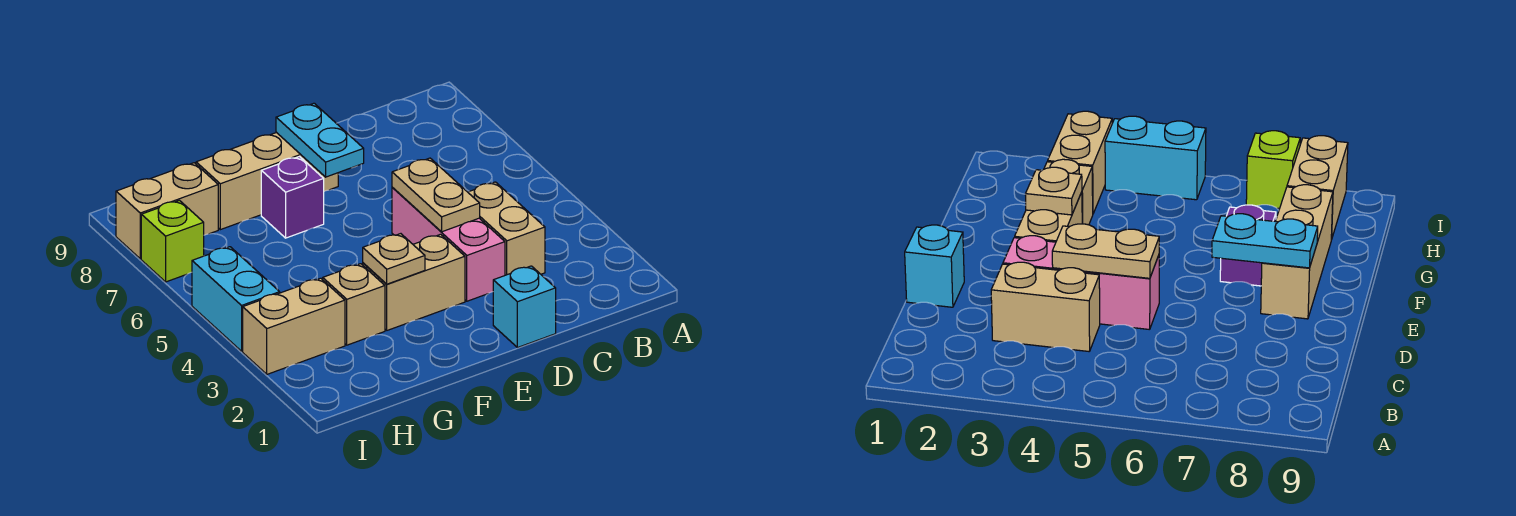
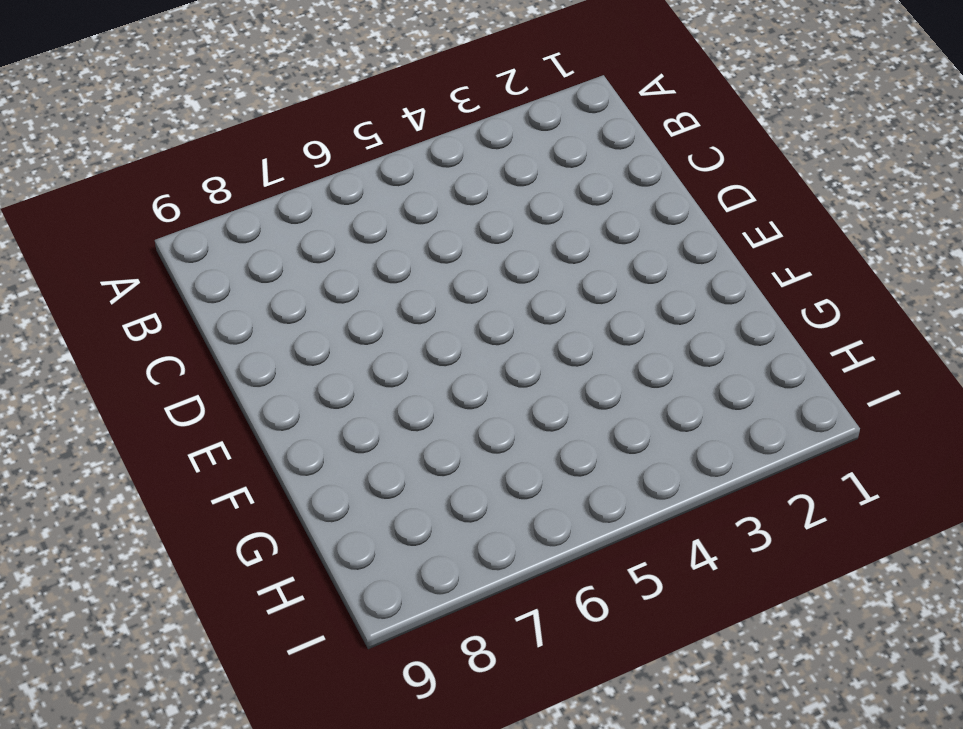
none -> tan brick C3:C4 level 1
none -> cyan brick D1 level 1
none -> pink brick D3:D5 level 1

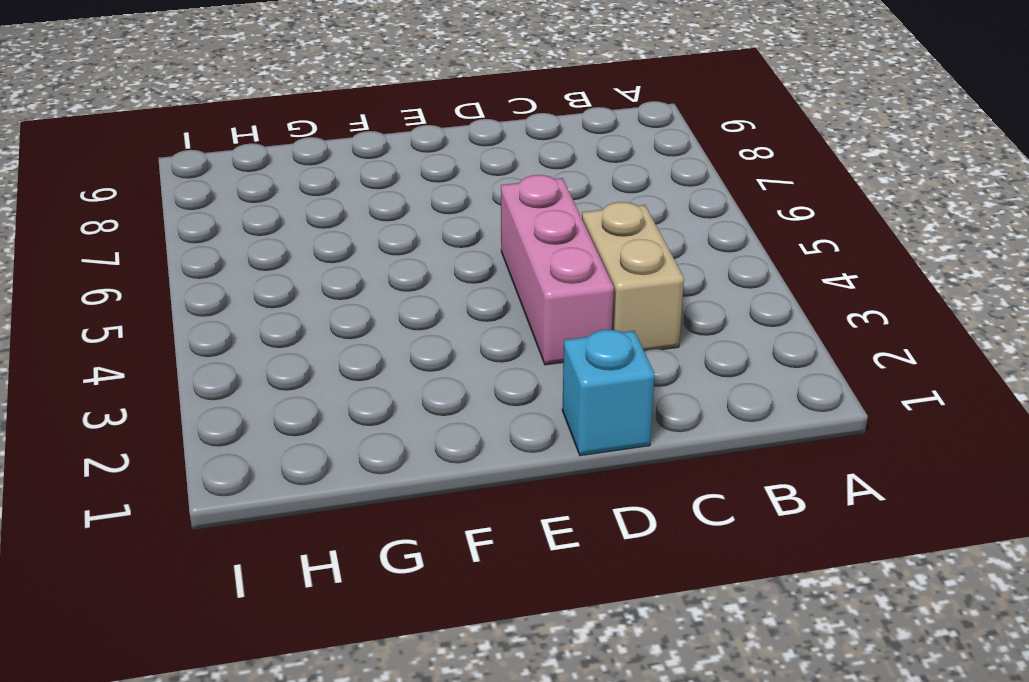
none -> tan brick E3:F3 level 1
none -> tan brick E8:G8 level 1
none -> purple brick F7 level 1

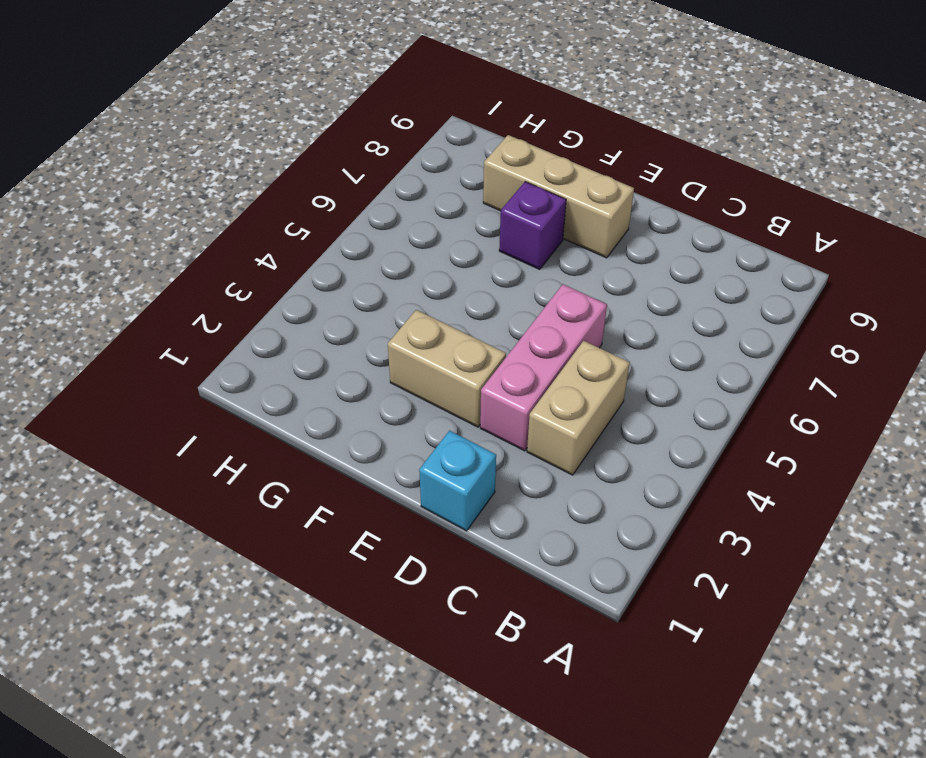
none -> tan brick G3 level 1
none -> tan brick H3:I3 level 1
none -> tan brick H8:I8 level 1

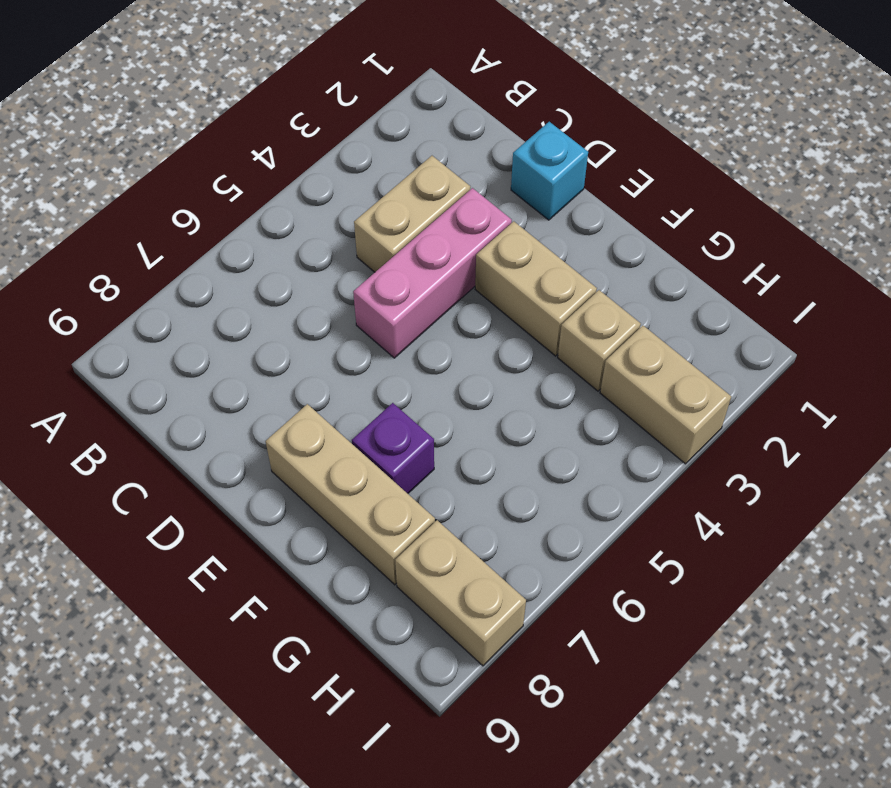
none -> cyan brick I4:I5 level 1
none -> lime brick I7 level 1
none -> tan plate D4:D5 level 2

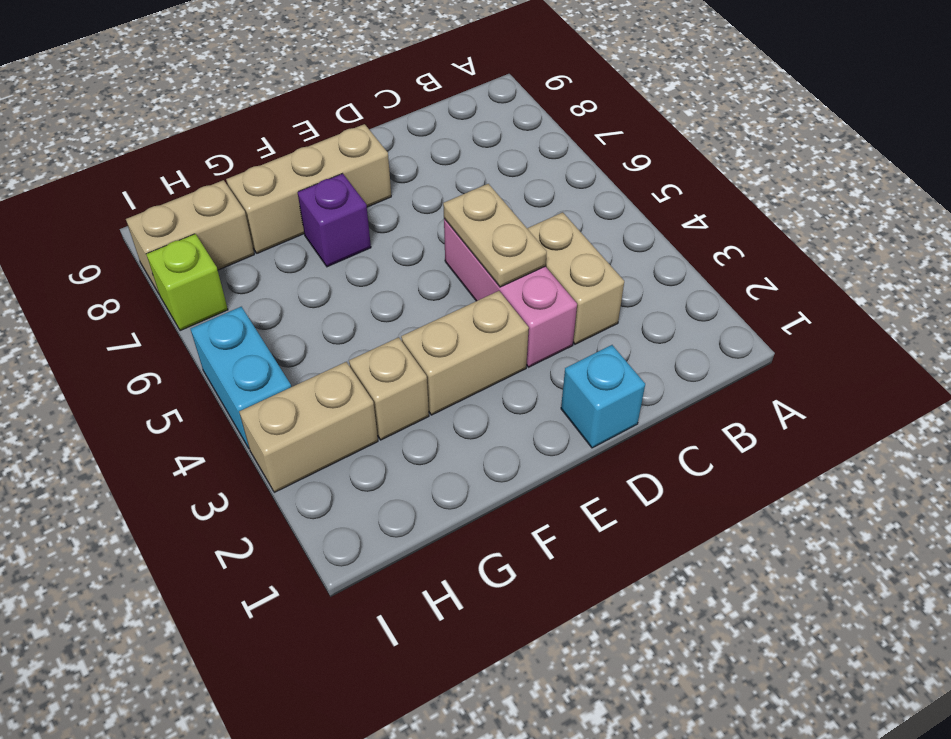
none -> cyan plate E7:E8 level 2
none -> tan plate F3 level 2

